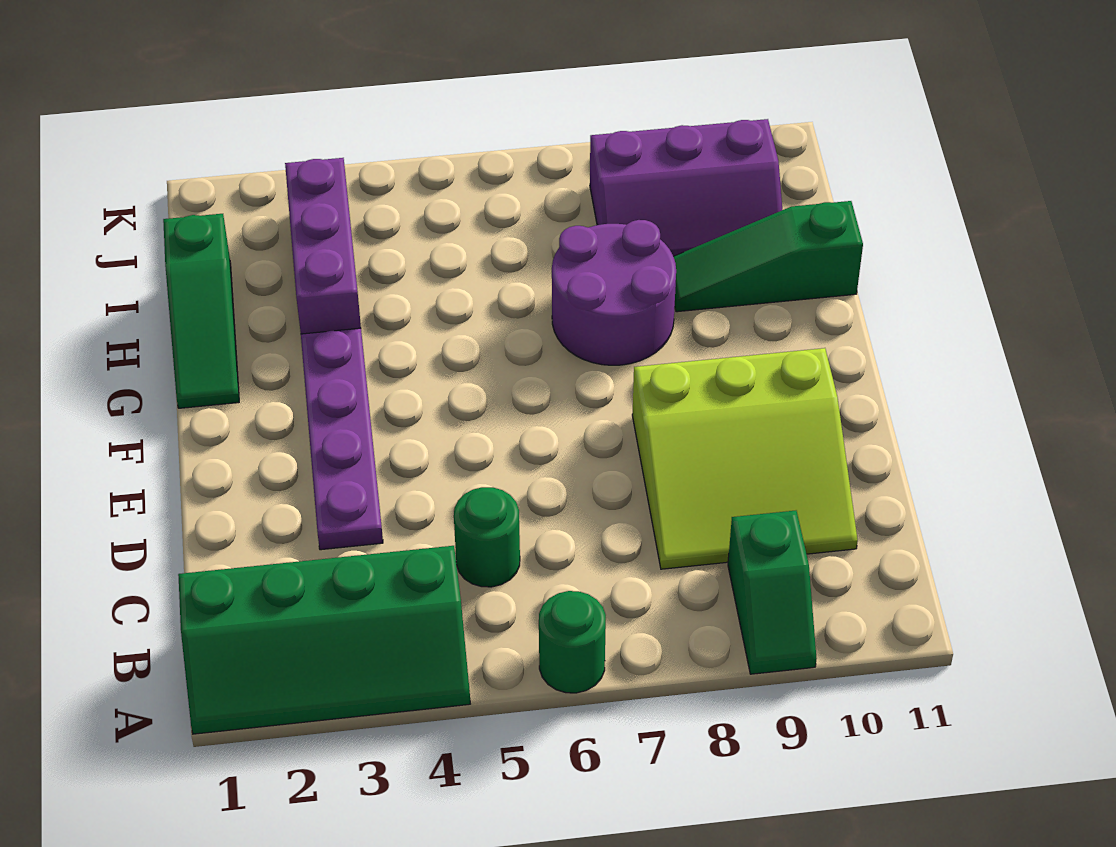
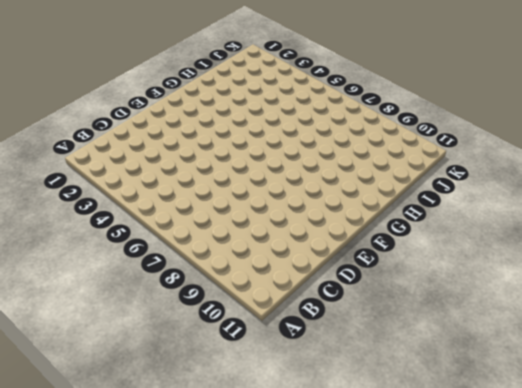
none -> green slope A1:B4 level 1 top B
none -> green round brick A6 level 1

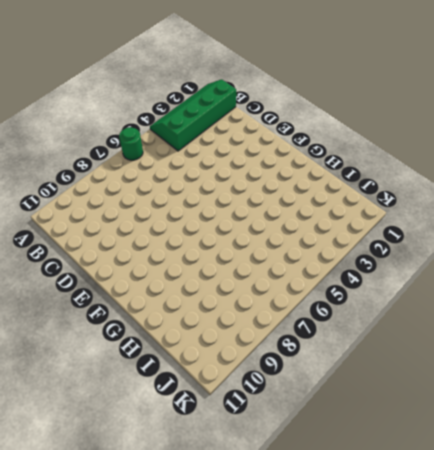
none -> green slope A9:B9 level 1 top B
none -> green round brick C5 level 1

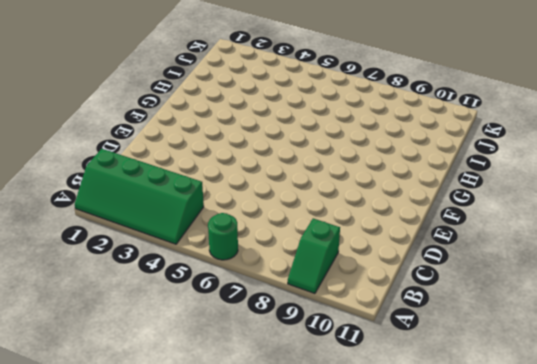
none -> green round brick C5 level 1
none -> lime slope C8:E10 level 1 top E

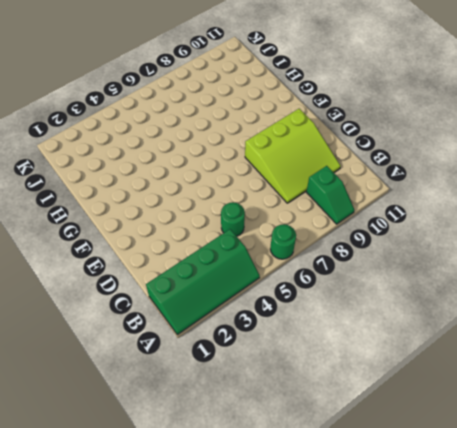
none -> purple plate D3:G3 level 1
none -> green slope G1:I1 level 1 top I

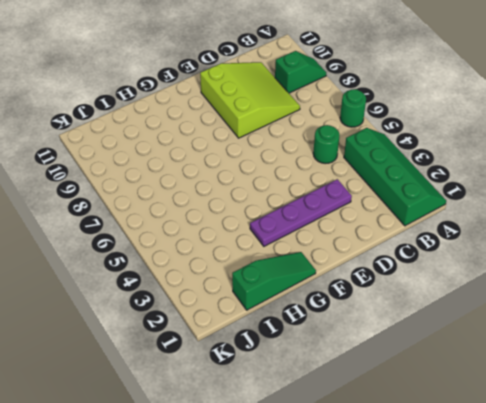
none -> purple round brick G7:H8 level 1
none -> purple brick H3:J3 level 1

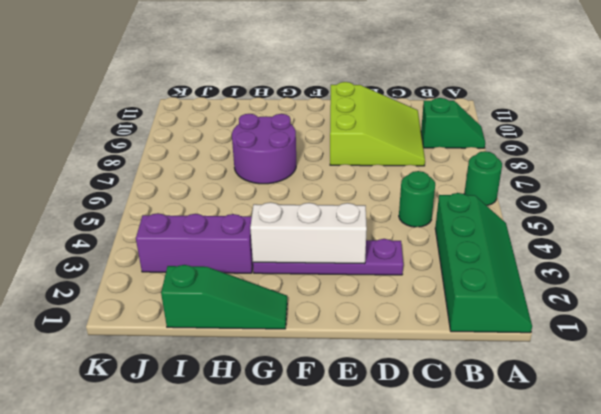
white brick E3:G3 level 2 -> none
none -> green slope H9:H11 level 1 top 11
none -> purple slope I8:J10 level 1 top J

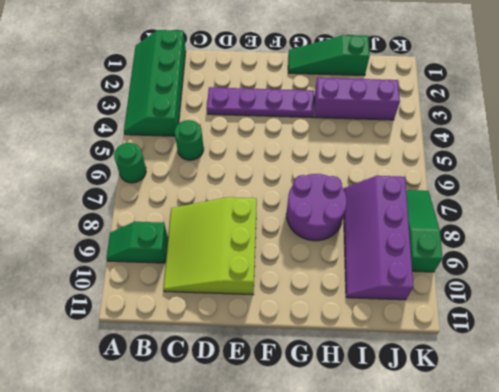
purple slope I7:J10 level 1 top J -> purple slope I8:J10 level 1 top J
green slope K7:K9 level 1 top 9 -> green slope H9:H11 level 1 top 11

